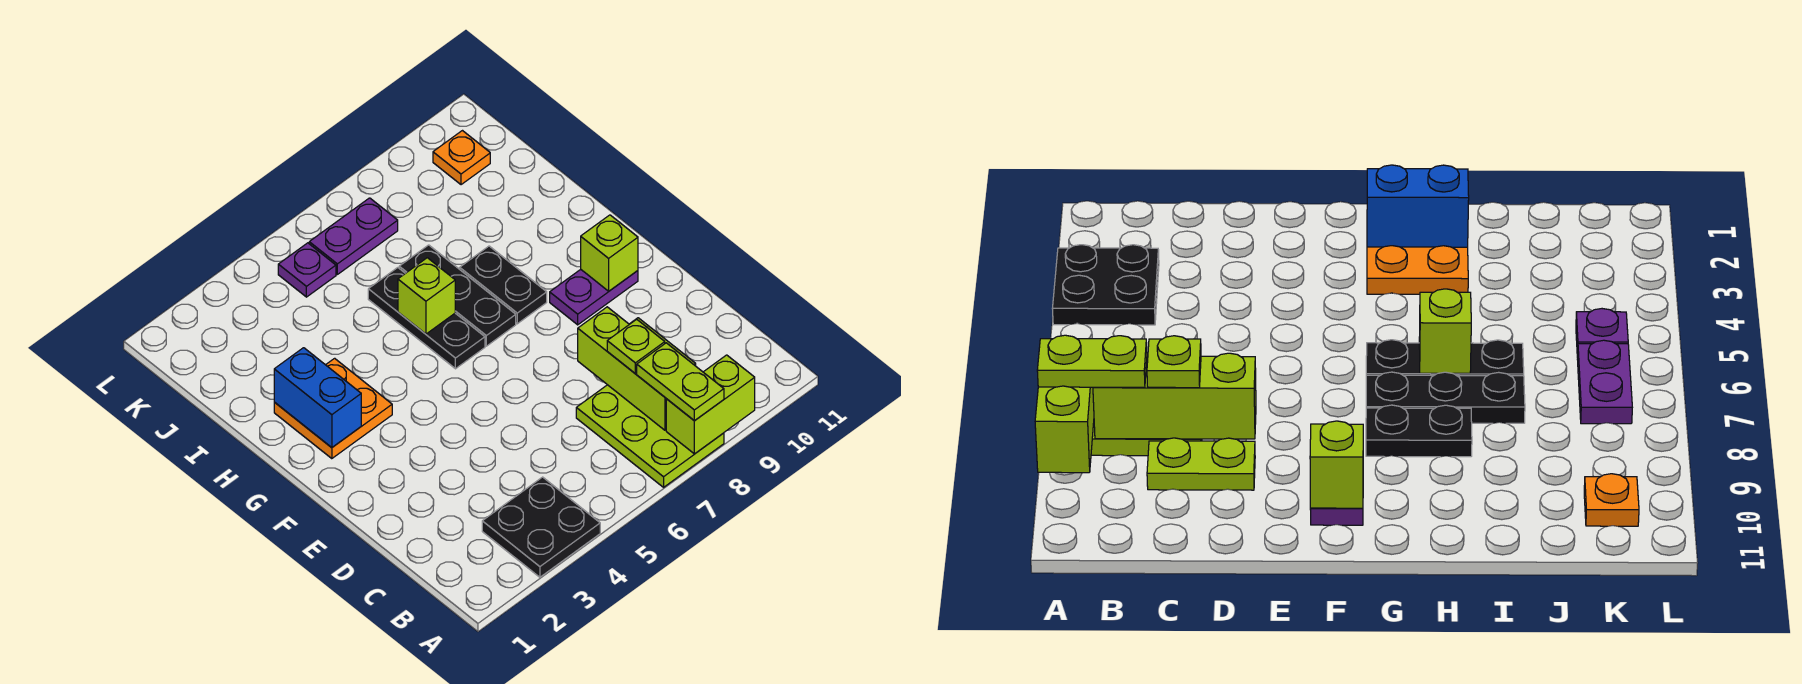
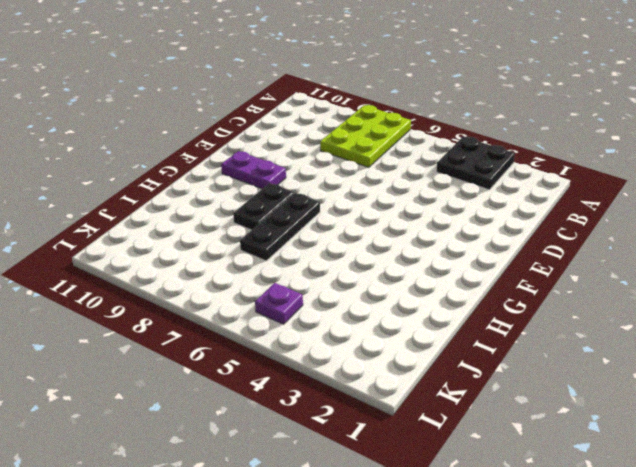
none -> lime plate C9:D9 level 1
none -> orange plate G2:H3 level 1
none -> black plate G6:I6 level 1

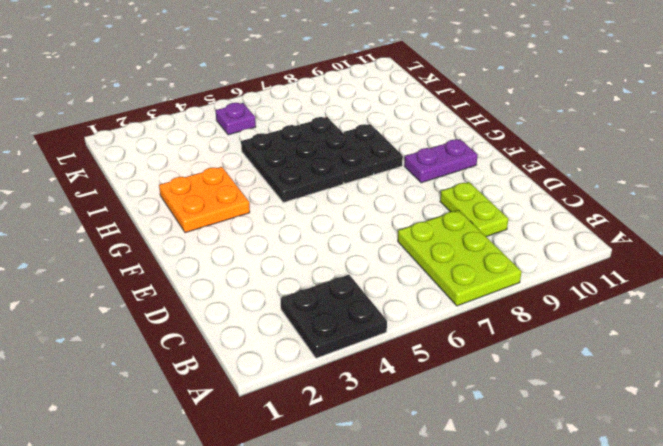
black plate G5:I6 level 1 -> black plate G6:I6 level 1
none -> purple plate K6:K7 level 1
none -> orange plate K10 level 1
none -> lime brick A8:A9 level 2

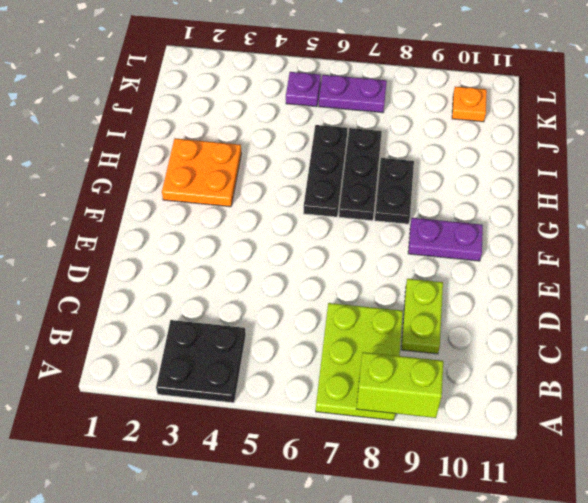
none -> lime brick B8:D8 level 2
none -> lime brick F10 level 2
none -> blue brick G2:H2 level 2

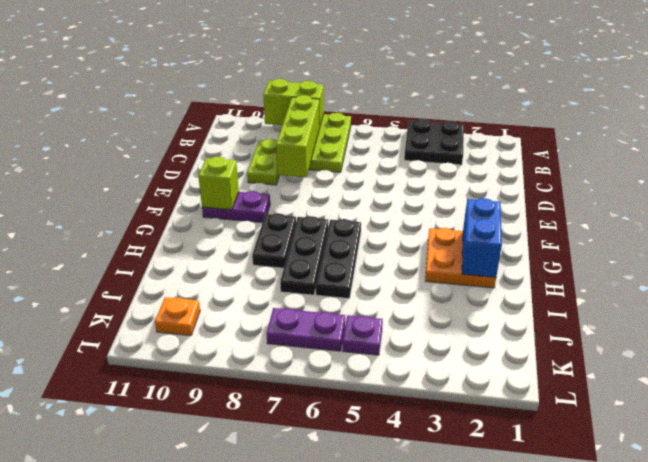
none -> lime brick H6 level 2
none -> lime plate A8:B8 level 3
none -> lime plate C8 level 3

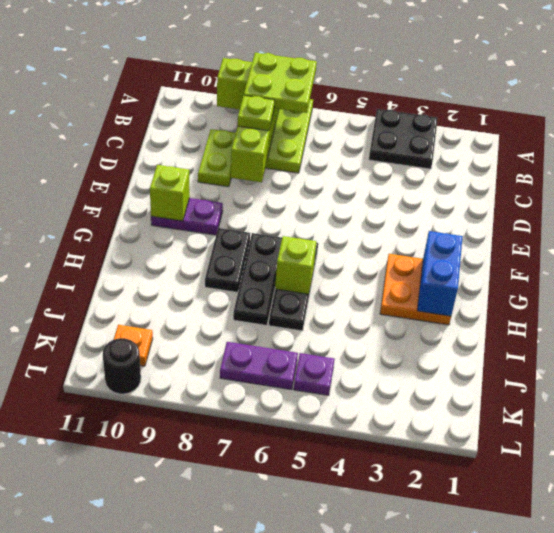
lime plate A7:B8 level 3 -> lime plate A8:B8 level 3
black round brick L10 level 1 -> none

